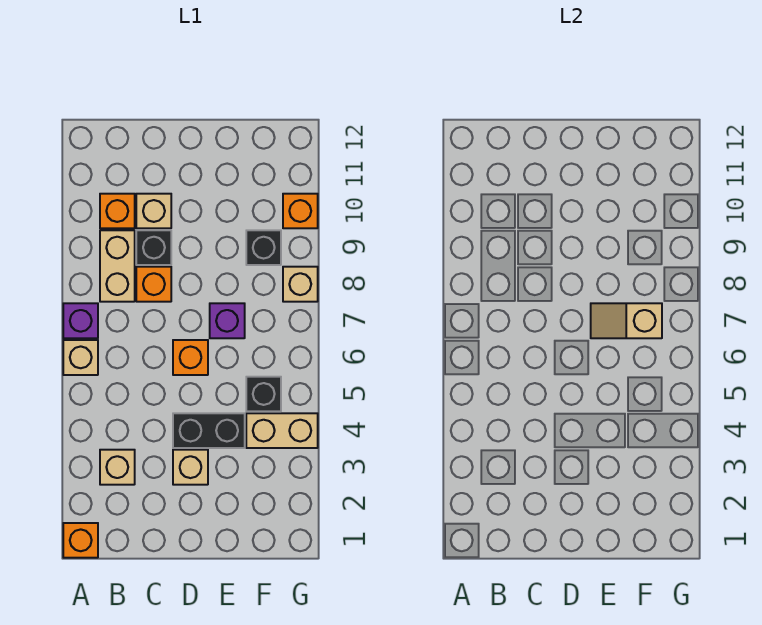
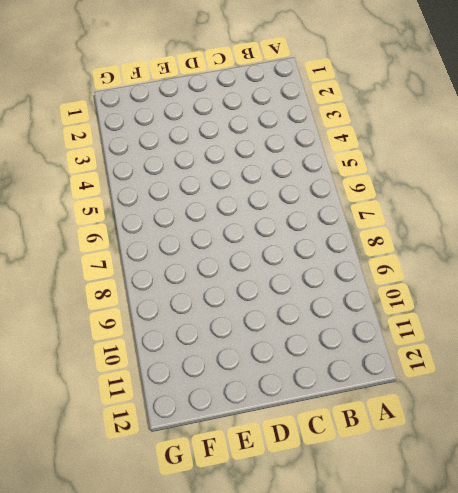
none -> orange brick A1 level 1
none -> tan brick A6 level 1
none -> purple brick A7 level 1

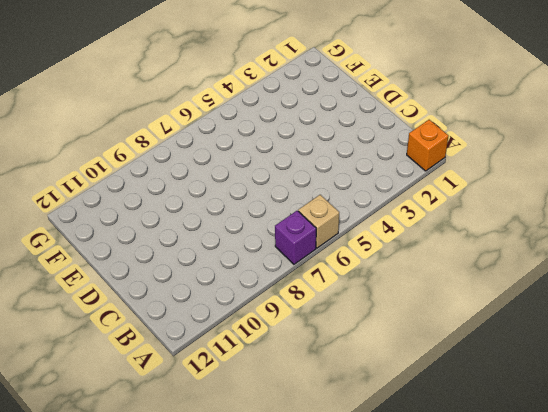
none -> tan brick B3 level 1
none -> tan brick B8:B9 level 1
none -> orange brick B10 level 1

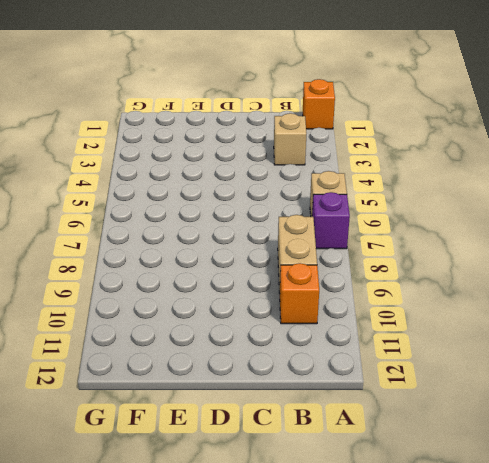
none -> orange brick C8 level 1
none -> black brick C9 level 1
none -> tan brick C10 level 1

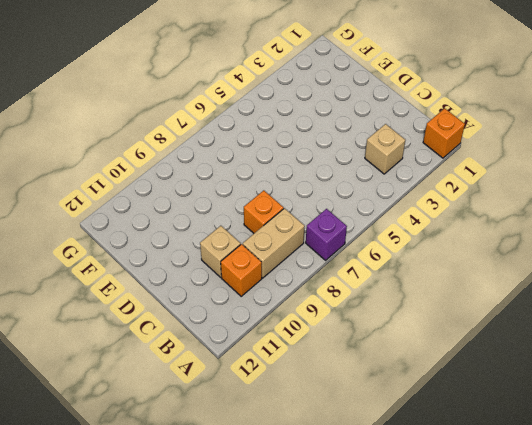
none -> tan brick A6 level 1
none -> black brick C9 level 1
none -> tan brick D3 level 1

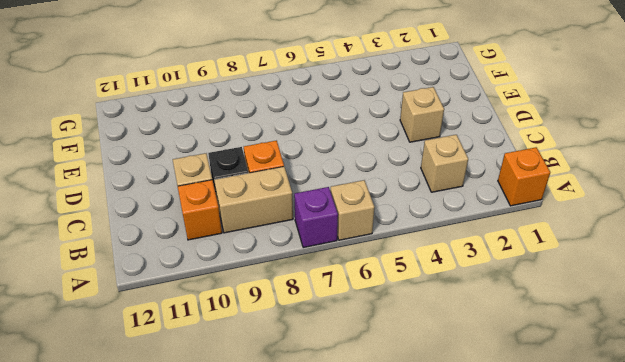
none -> black brick D4:E4 level 1
none -> orange brick D6 level 1
none -> purple brick E7 level 1

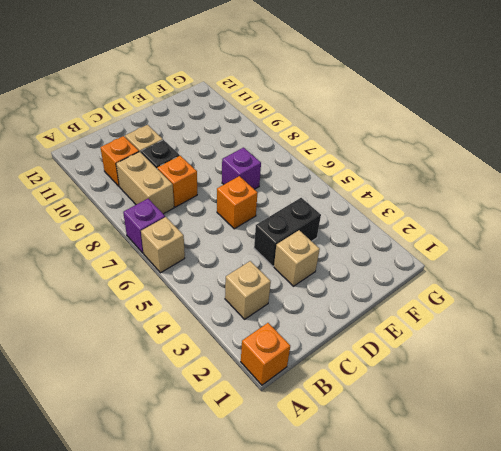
none -> tan brick F4:G4 level 1
none -> black brick F5 level 1
none -> black brick F9 level 1

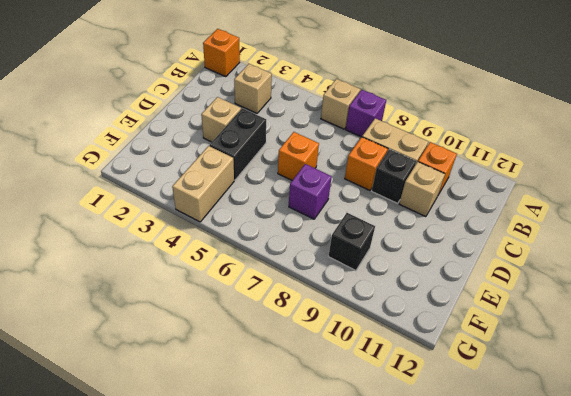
none -> black brick F5 level 1
none -> tan brick G8 level 1
none -> orange brick G10 level 1

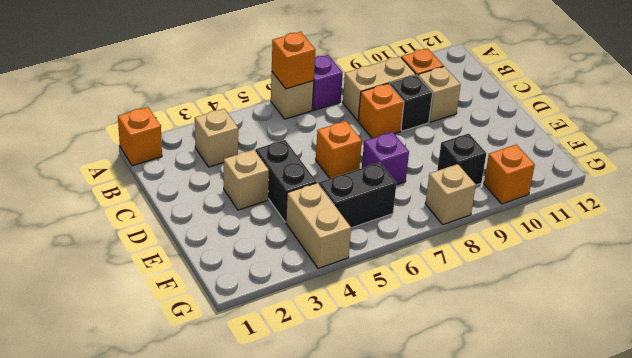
orange brick A6 level 2 -> none
black brick F5:F6 level 1 -> black brick F5 level 1
none -> tan slope E7:F7 level 2 top F

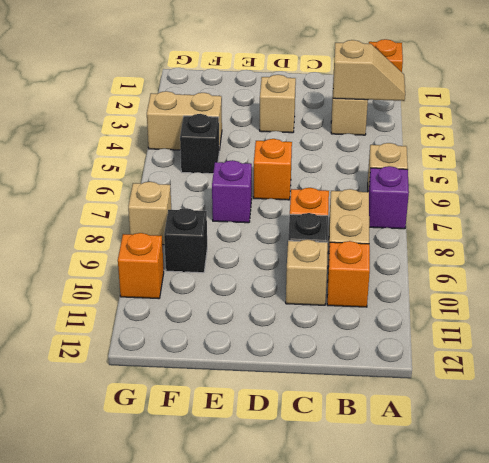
tan slope A3:B3 level 2 top B -> tan slope E7:F7 level 2 top F
none -> black brick D4:E4 level 1

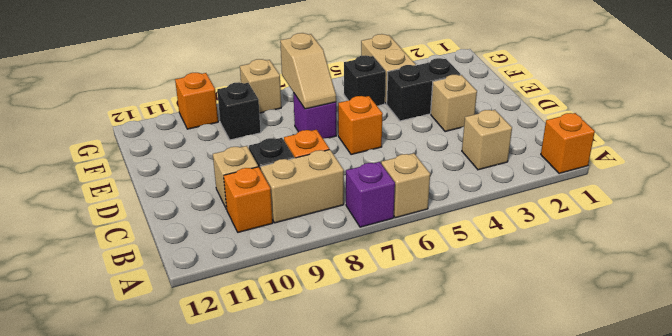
black brick E3:E4 level 1 -> black brick D4:E4 level 1

